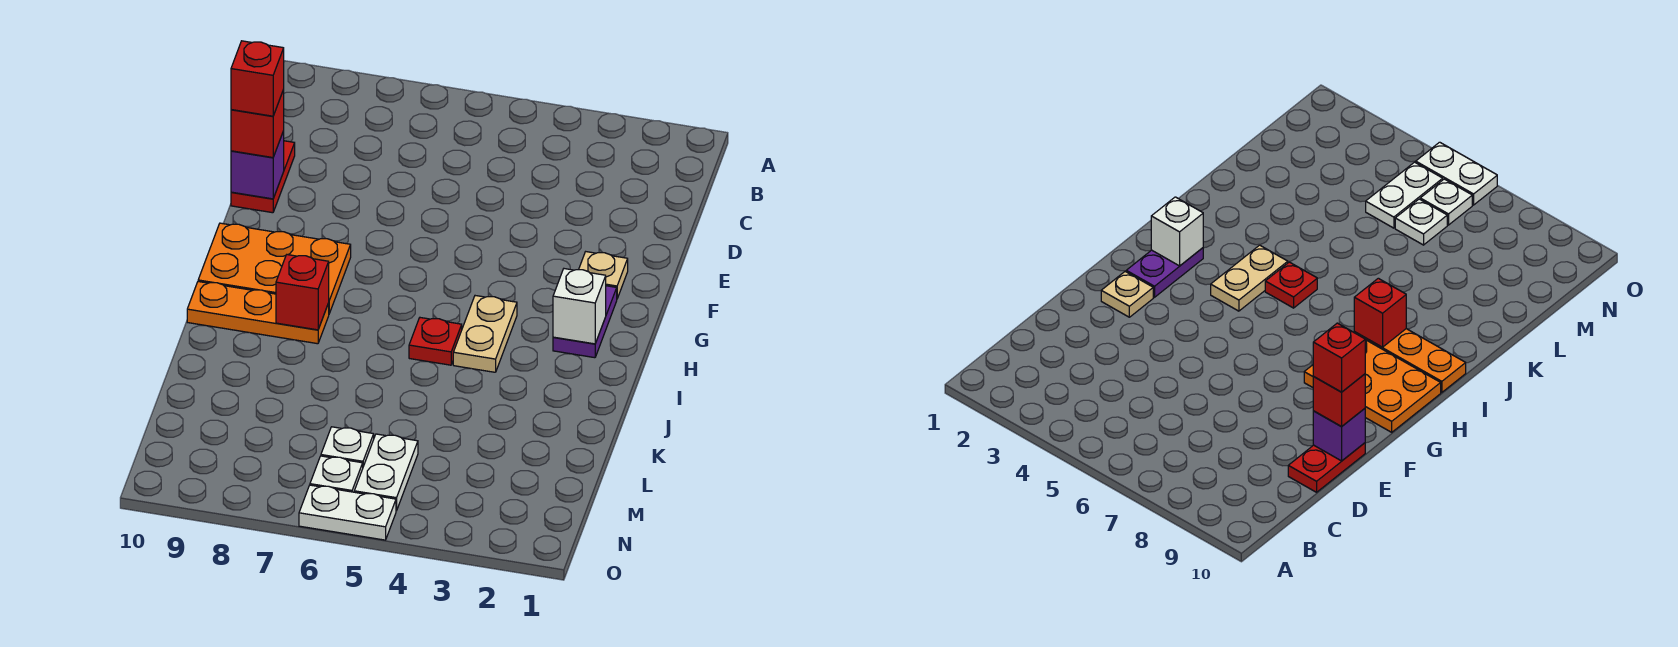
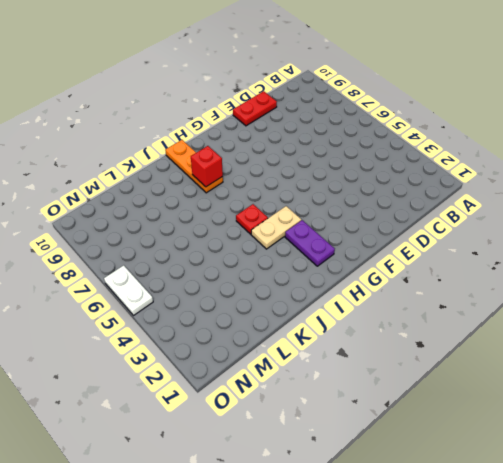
purple plate H2:H3 level 1 -> purple plate G2:H2 level 1
none -> tan plate F2 level 1
none -> orange plate G8:H10 level 1
none -> white plate M5:N5 level 1

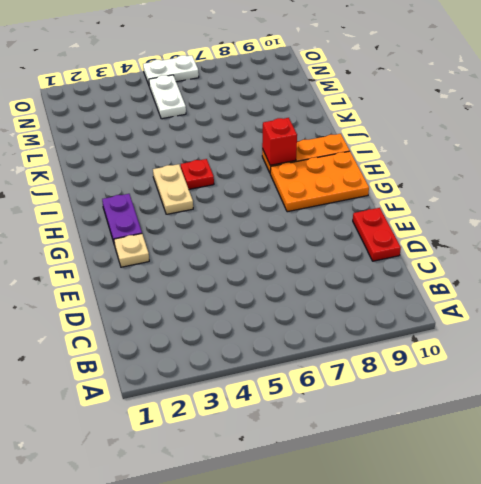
none -> white plate M6 level 1
none -> white plate N6 level 1
none -> purple brick E10 level 2

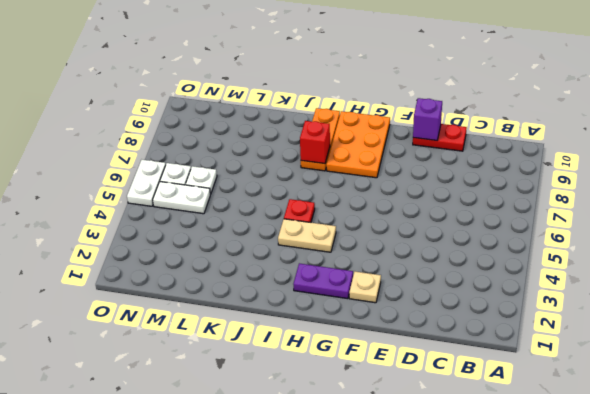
none -> white brick H2 level 2
none -> red brick E10 level 3
none -> red brick E10 level 4

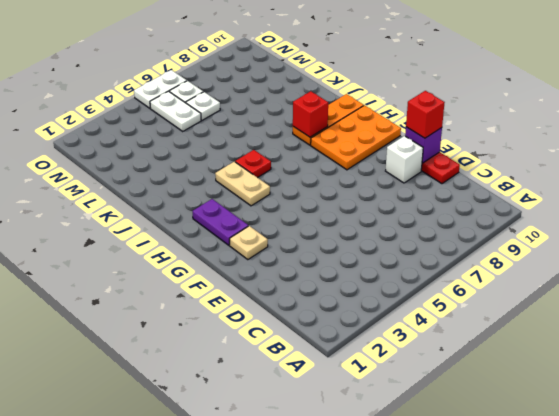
white brick E9 level 1 -> white brick H2 level 2
none -> red brick E10 level 4

